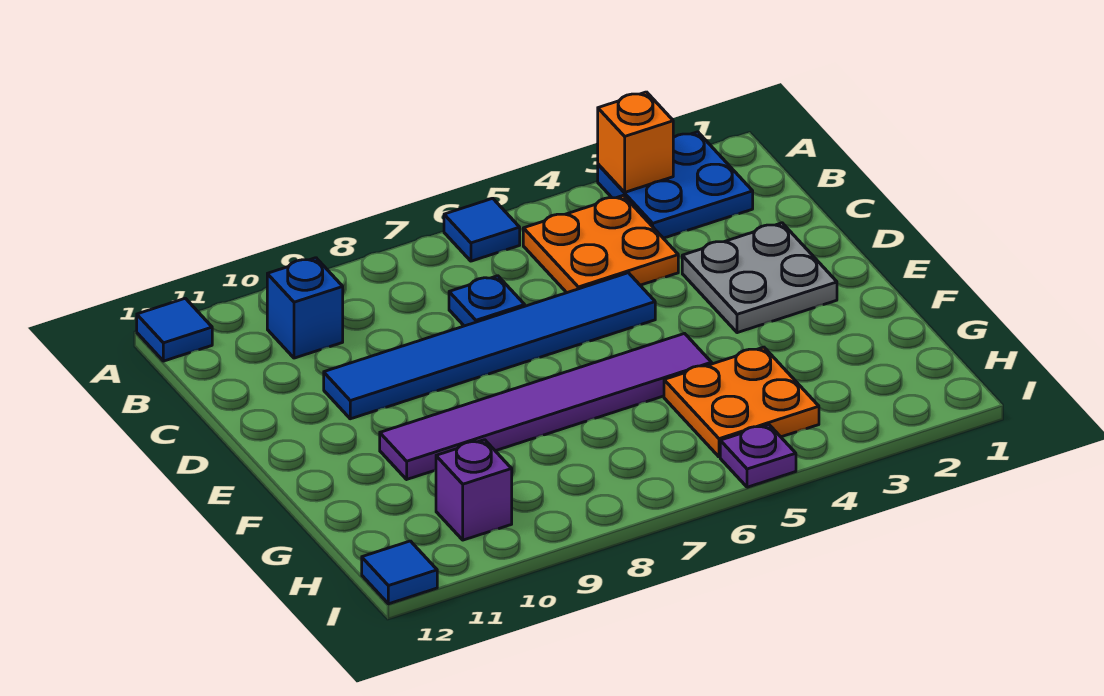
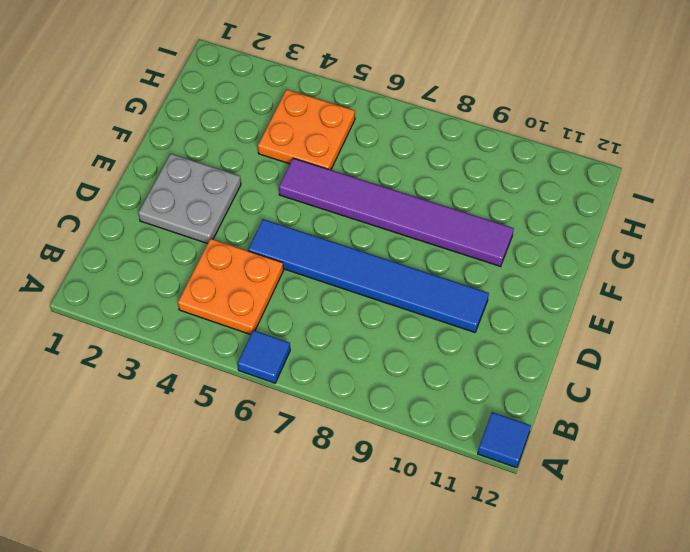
none -> blue plate A2:B3 level 1
none -> blue brick B10 level 1
none -> blue plate C7 level 1

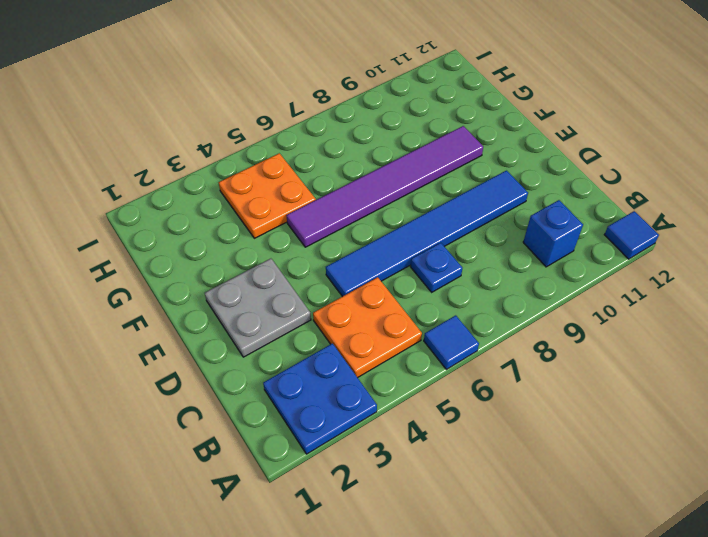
none -> purple brick H10 level 1
none -> purple plate I5 level 1
none -> blue tile I12 level 1

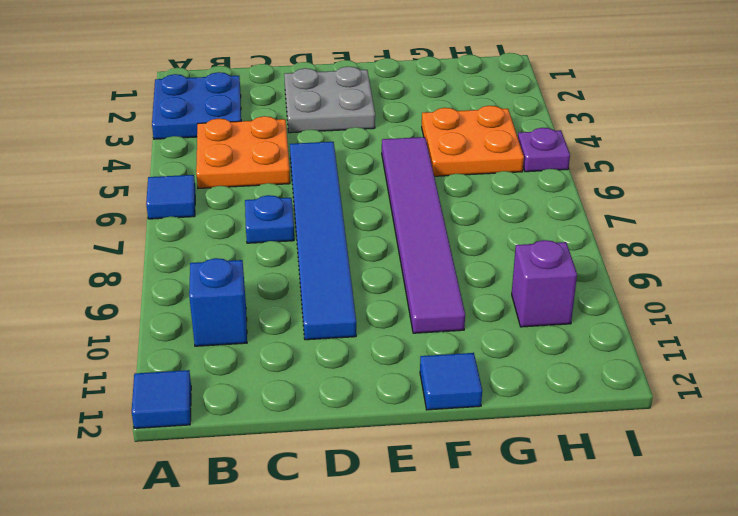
blue tile F12 level 1 -> blue tile I12 level 1
none -> orange brick A3 level 2

